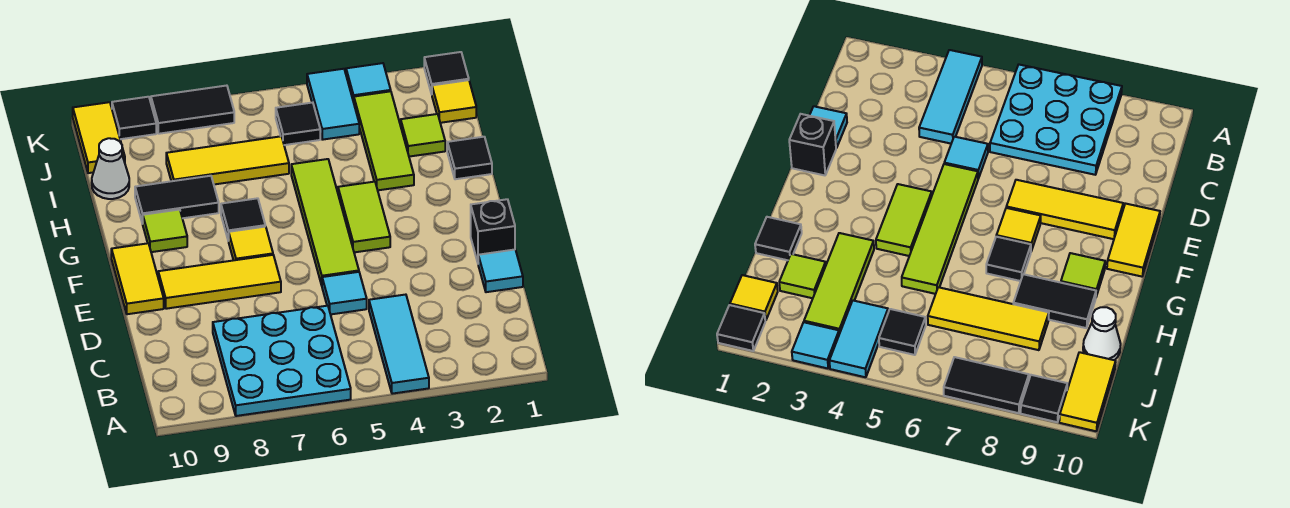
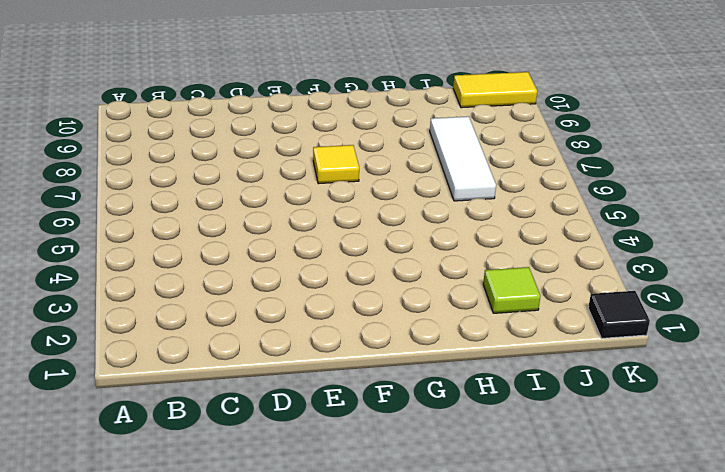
white tile I6:I8 level 1 -> yellow tile I6:I8 level 1
none -> cyan tile A4:C4 level 1
none -> cyan plate A6:C8 level 1
none -> cyan tile D1 level 1

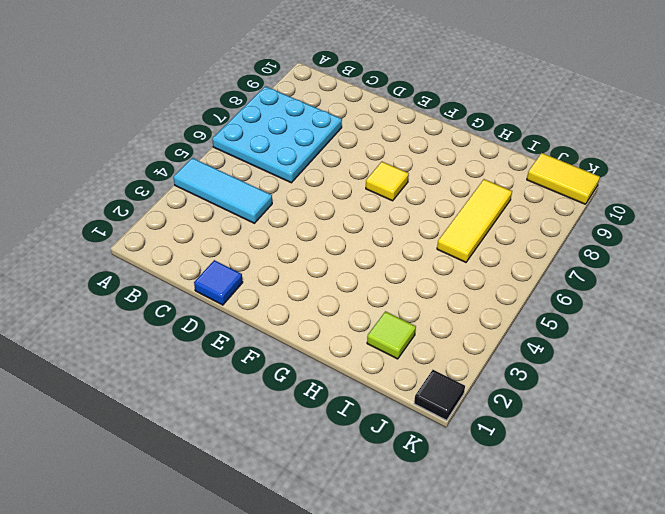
blue tile D1 level 1 -> cyan tile D1 level 1
none -> cyan tile D5 level 1
none -> black brick E1 level 1
none -> lime tile E5:H5 level 1

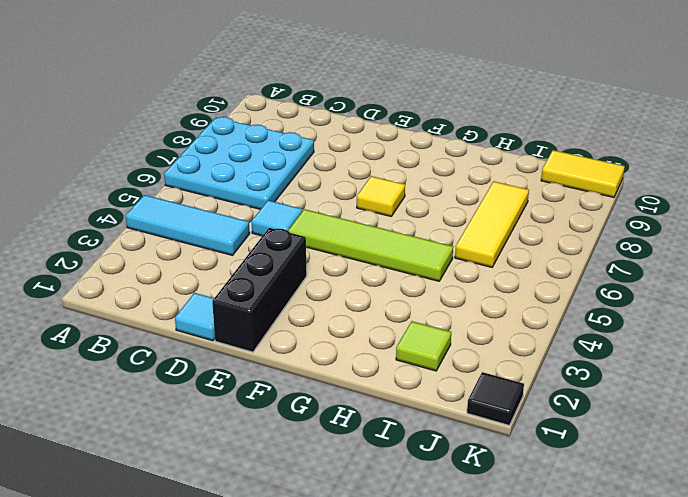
black brick E1:E3 level 1 -> black brick E1 level 1
none -> yellow tile E7:E9 level 1
none -> yellow tile E10:F10 level 1
none -> lime tile F4:G4 level 1

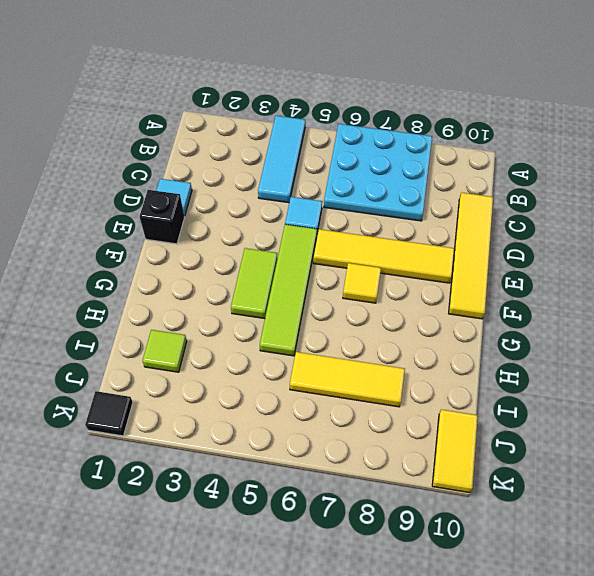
yellow tile C10:F10 level 1 -> yellow tile E10:F10 level 1
yellow tile E6:E9 level 1 -> yellow tile E7:E9 level 1
none -> black tile G7 level 1
none -> lime tile G9 level 1
none -> black tile H1 level 1

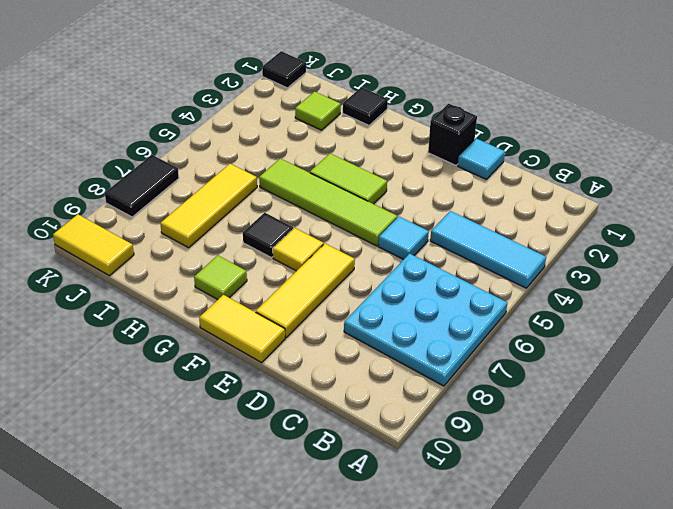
none -> lime tile H3:J3 level 1
none -> black tile H8:H9 level 1
none -> white cone I10 level 1

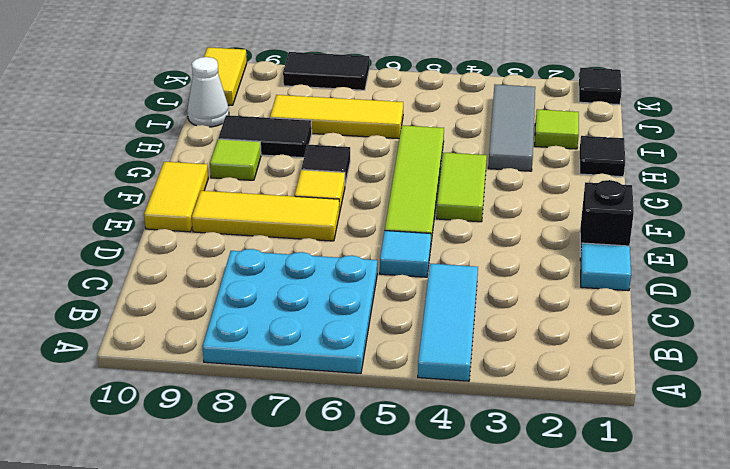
grey tile H3:J3 level 1 -> lime tile H3:J3 level 1
none -> yellow tile J1 level 1
none -> cyan tile J4:K4 level 1
none -> black tile J5 level 1

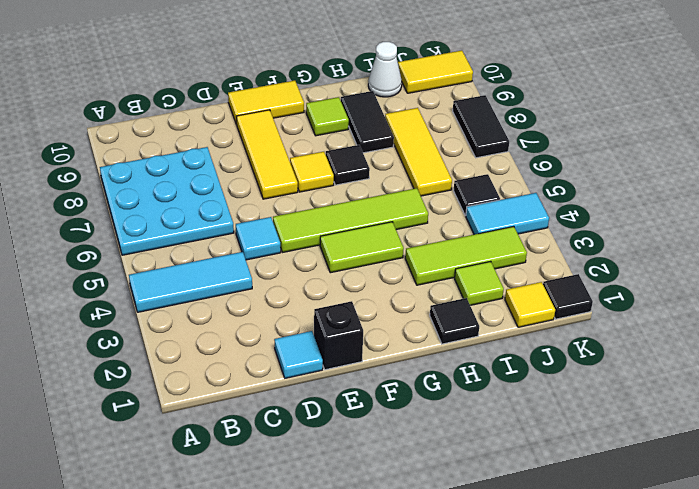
none -> cyan tile K3 level 1
none -> black tile K9 level 1

